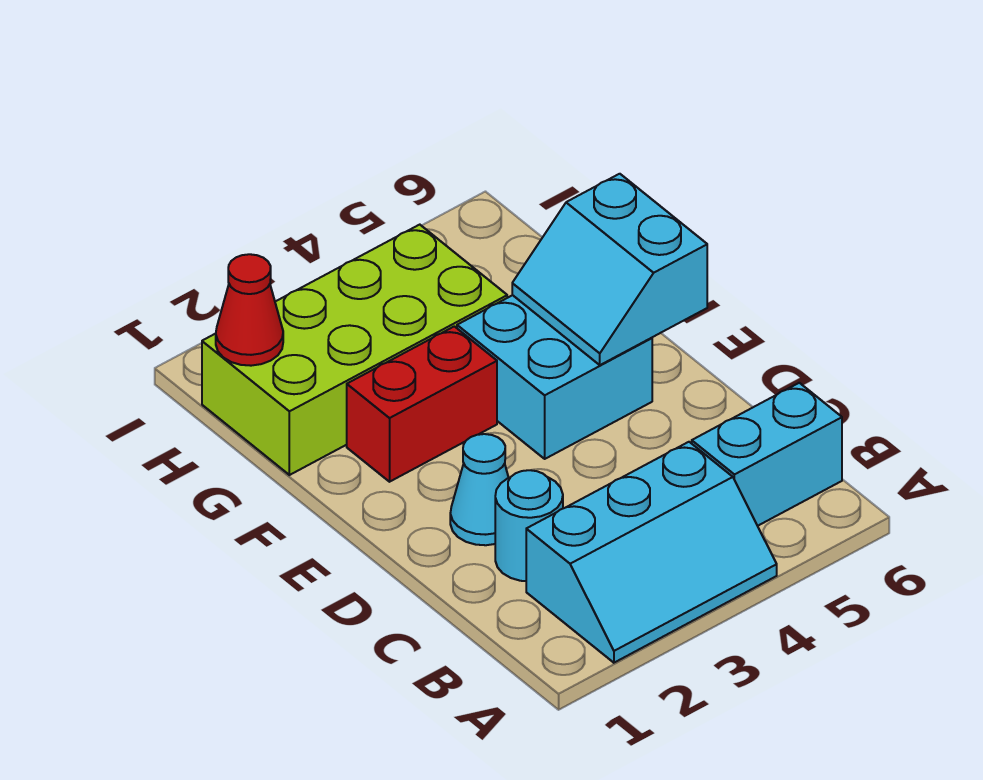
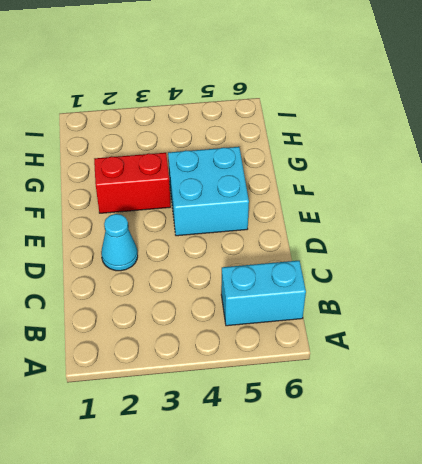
none -> cyan slope A2:B4 level 1 top B
none -> cyan round brick C2 level 1

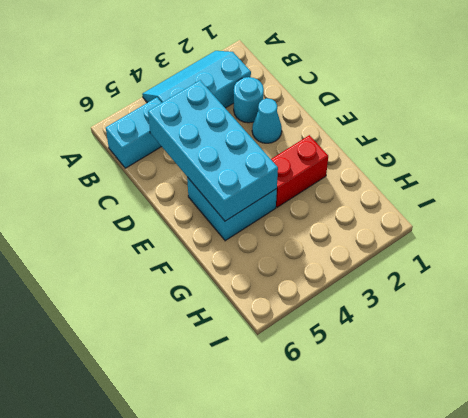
cyan brick C4:F5 level 2 -> cyan slope E5:F6 level 2 top 6
none -> lime brick G1:H4 level 1
none -> red cone H1 level 2

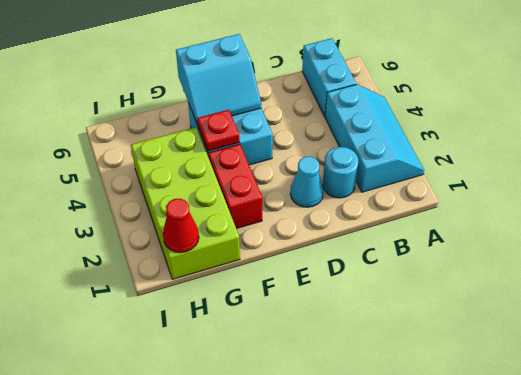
red plate F4 level 2 -> none

